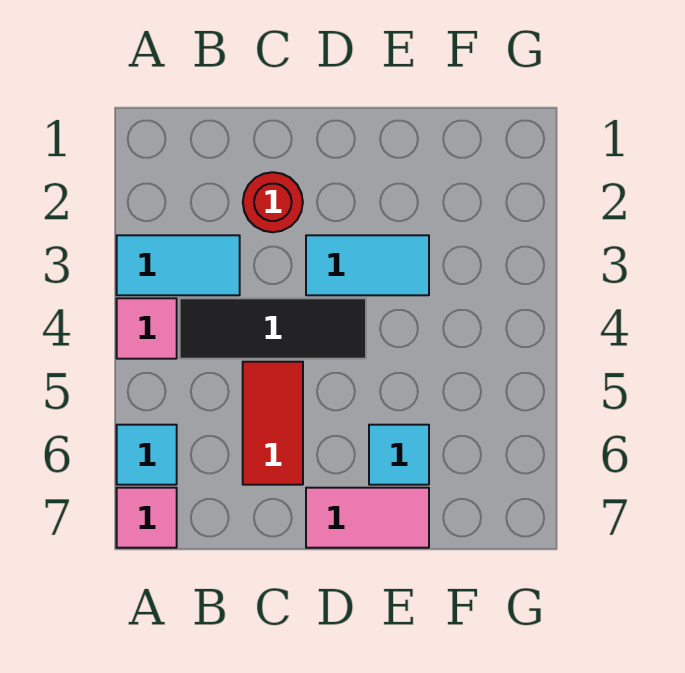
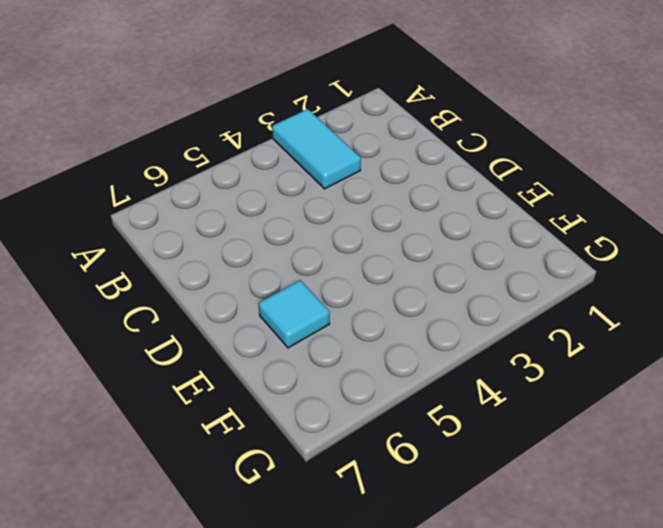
none -> pink tile A4 level 1
none -> cyan tile A6 level 1

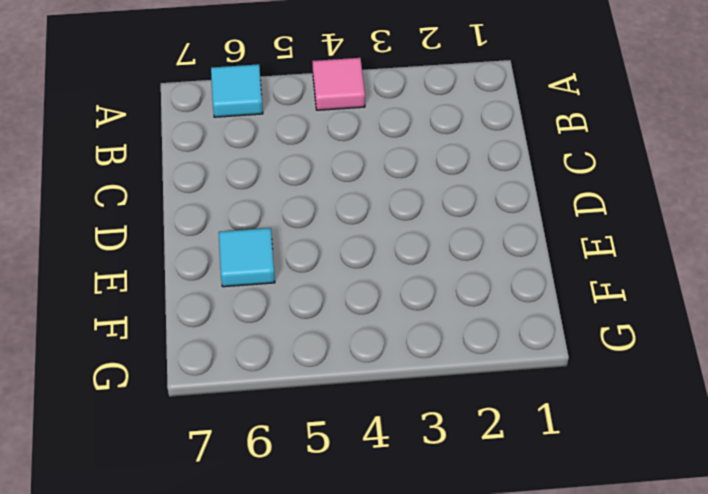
none -> cyan tile A3:B3 level 1
none -> pink tile A7 level 1

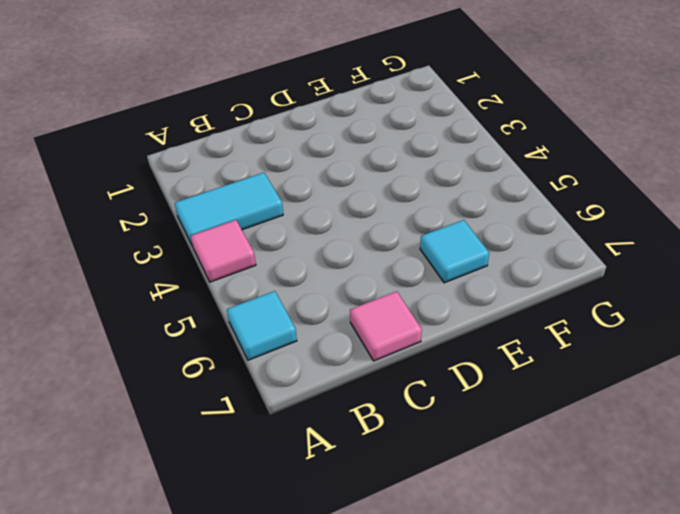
pink tile C7 level 1 -> pink tile A7 level 1
none -> black tile B4:D4 level 1
none -> red round brick C2 level 1

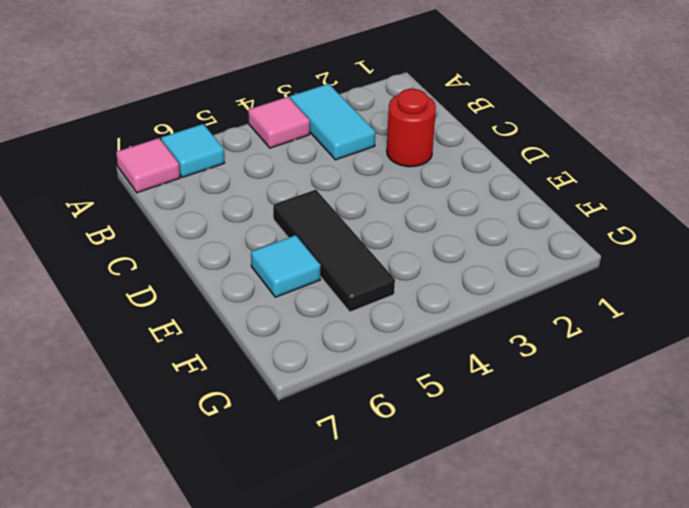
black tile D5:F5 level 1 -> black tile B4:D4 level 1
none -> red tile C5:C6 level 1
none -> cyan tile D3:E3 level 1

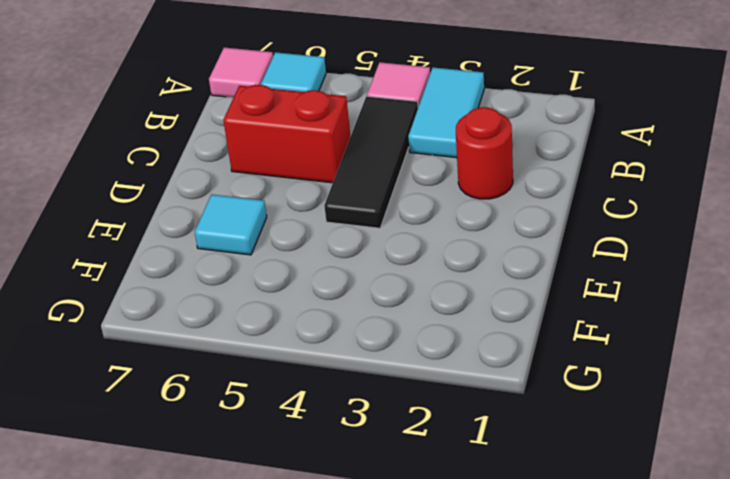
red brick C5:C6 level 1 -> red tile C5:C6 level 1
none -> cyan tile D3:E3 level 1
none -> pink tile D7:E7 level 1

